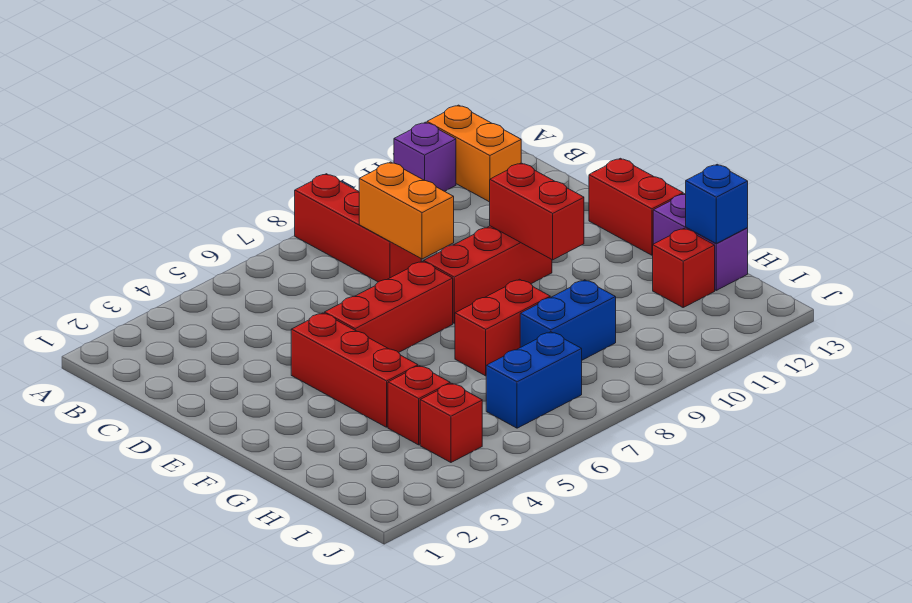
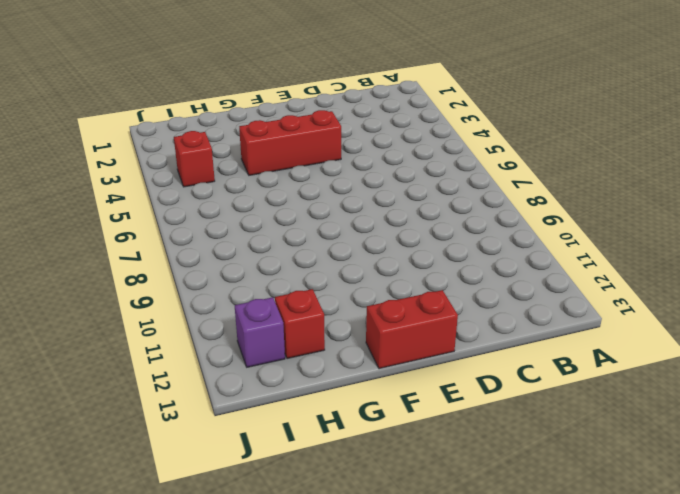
purple brick I12 level 1 -> purple brick A11 level 1
none -> red brick A8:C8 level 1
none -> orange brick A12:B12 level 1
none -> red brick E5:E7 level 1

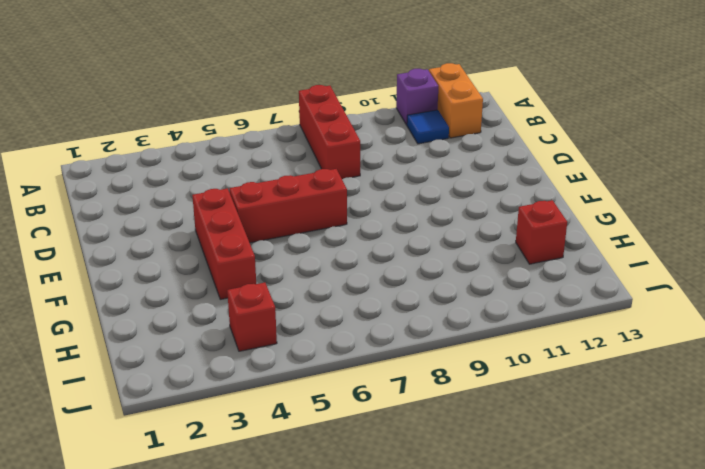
blue tile B11 level 1 -> none
none -> red brick E8:E10 level 1
none -> red brick E13:F13 level 1
none -> red brick G7:G8 level 1

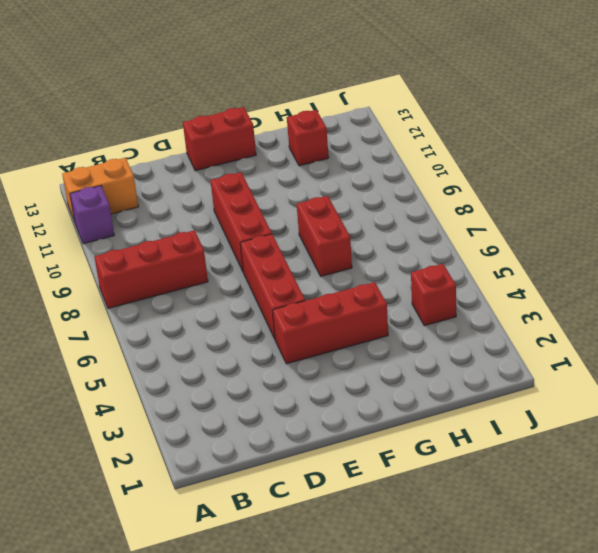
none -> purple brick G13:H13 level 1
none -> red brick H4 level 1
none -> blue brick H8:H9 level 1

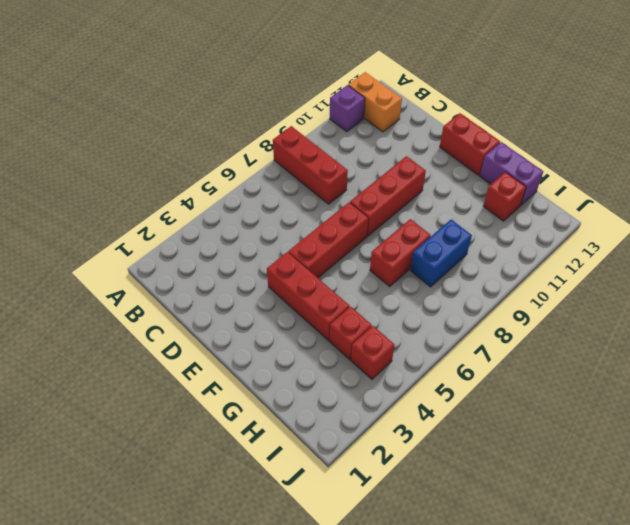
none -> blue brick I6:I7 level 1
none -> orange brick C8:D8 level 2
none -> red brick E10:F10 level 2

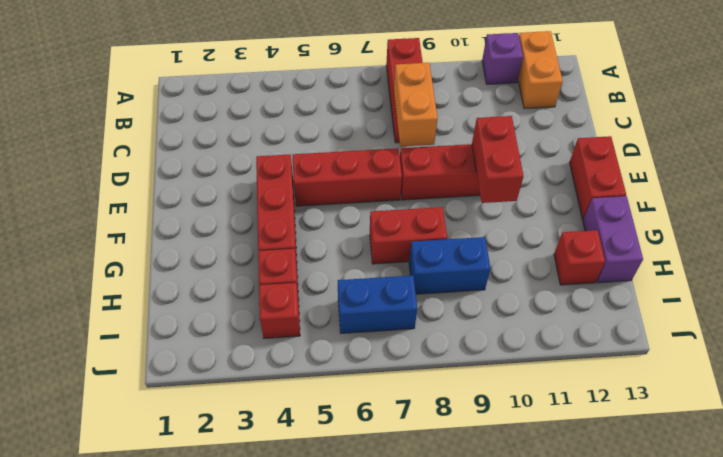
none -> blue brick H13 level 2

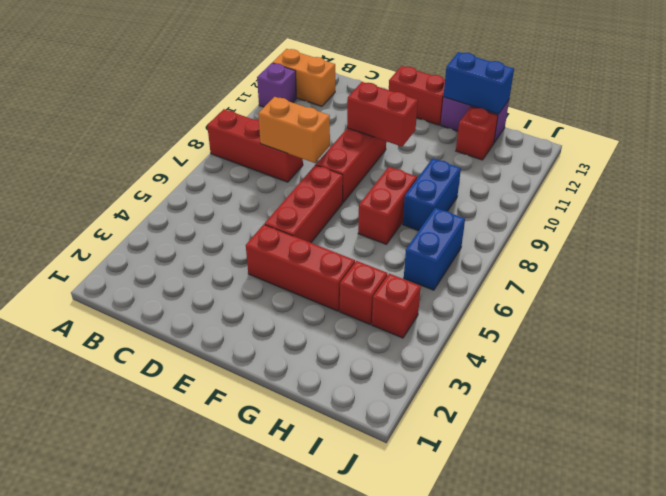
blue brick G13:H13 level 2 -> blue brick H13 level 2

